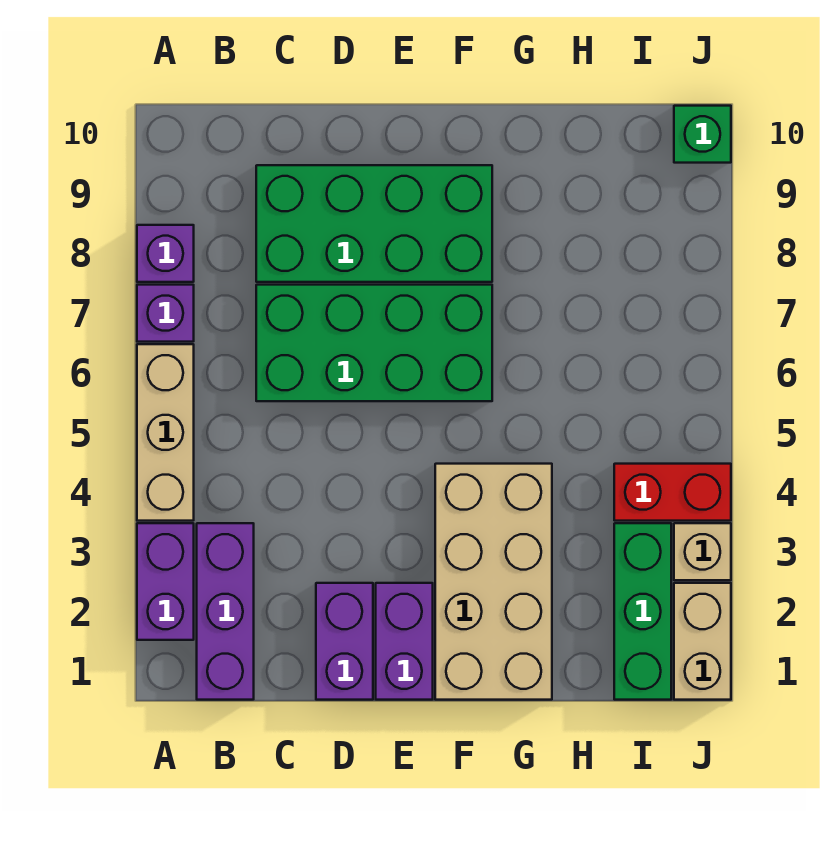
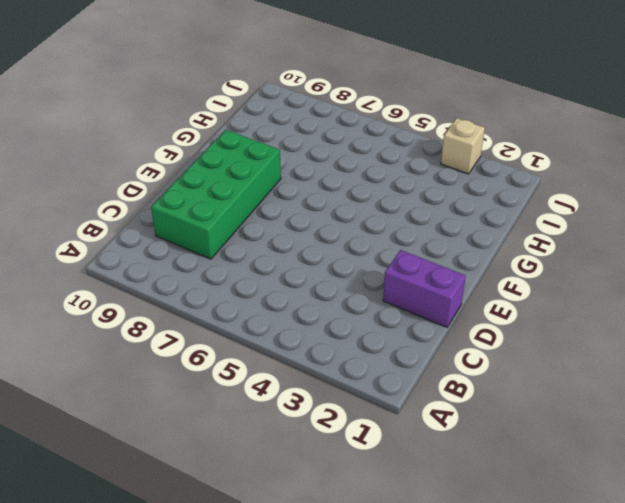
none -> purple brick A2:A3 level 1
none -> tan brick A4:A6 level 1
none -> purple brick A7 level 1

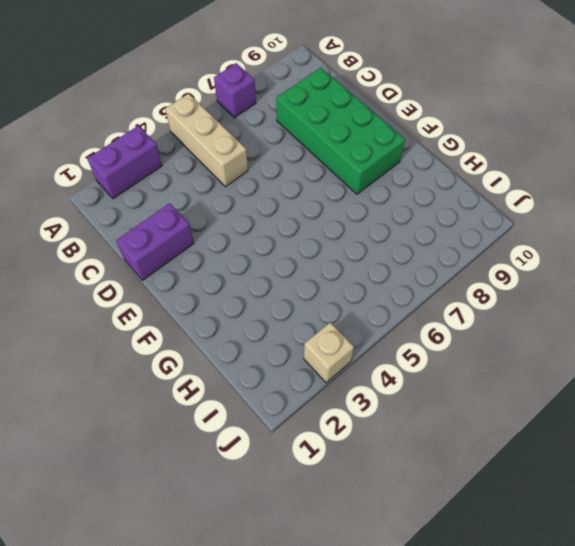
tan brick A5:C5 level 1 -> tan brick A4:A6 level 1
none -> purple brick A8 level 1
none -> purple brick B1:B3 level 1
none -> green brick C6:F7 level 1

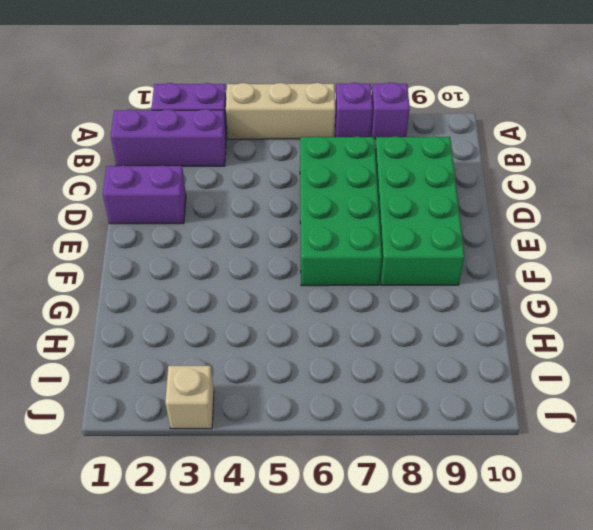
none -> purple brick E1:E2 level 1
none -> tan brick F1:G4 level 1
none -> green brick I1:I3 level 1

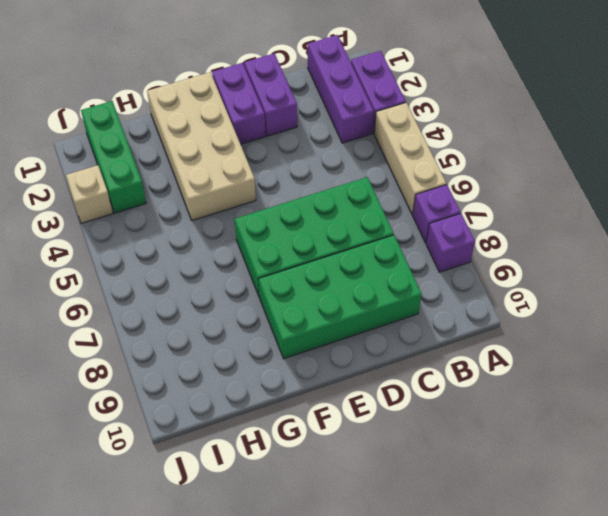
none -> red brick I4:J4 level 1
none -> tan brick J1:J2 level 1
none -> green brick J10 level 1

